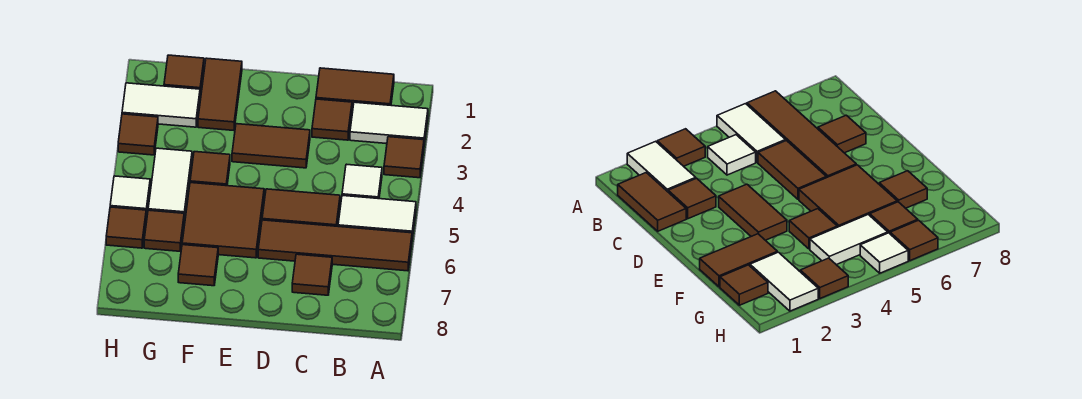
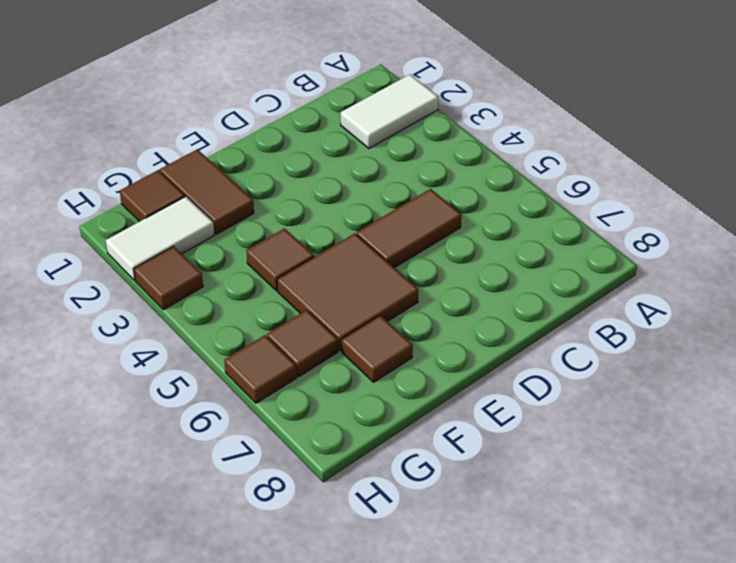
none -> brown tile A3 level 1
none -> white tile A5:B5 level 1
none -> brown tile A6:D6 level 1

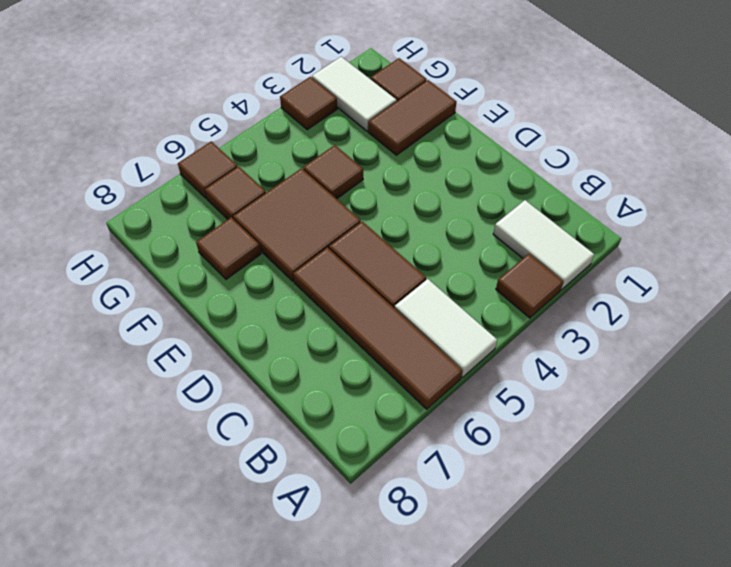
none -> brown tile B1:C1 level 1
none -> white tile B4 level 1
none -> brown tile C2 level 1

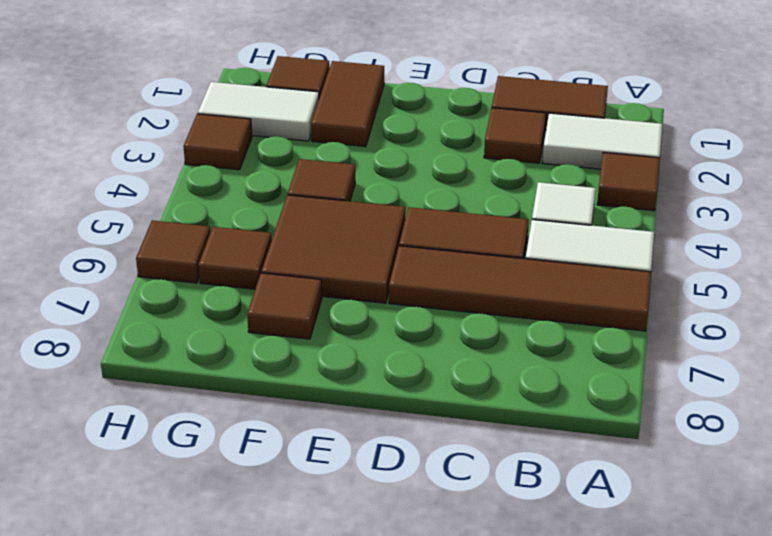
none -> brown tile C7 level 1
none -> brown tile D3:E3 level 1
none -> white tile G4:G5 level 1

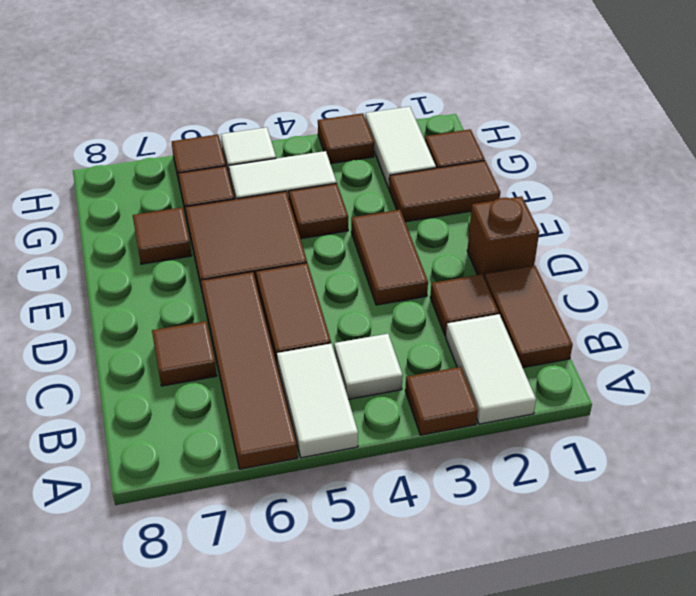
brown brick D1 level 1 -> none

